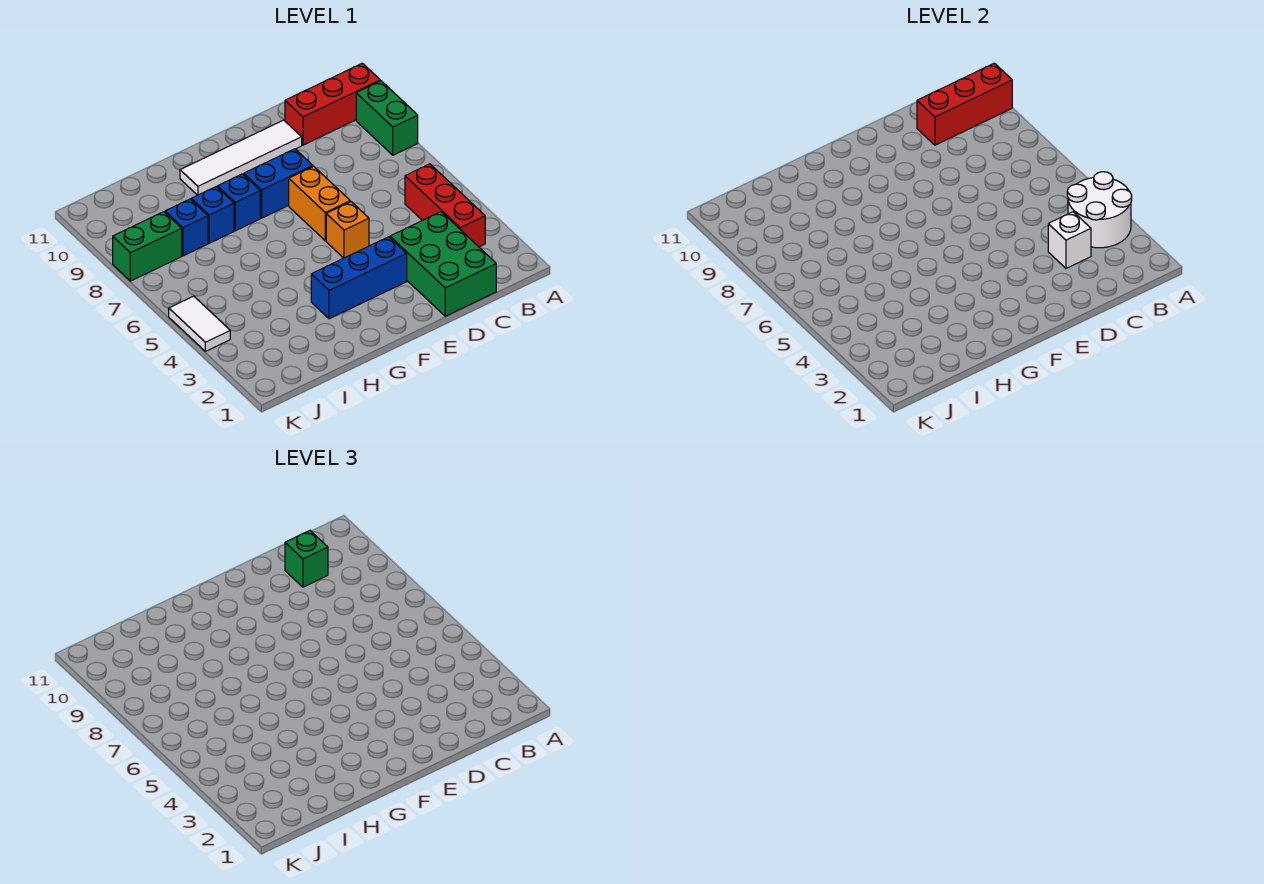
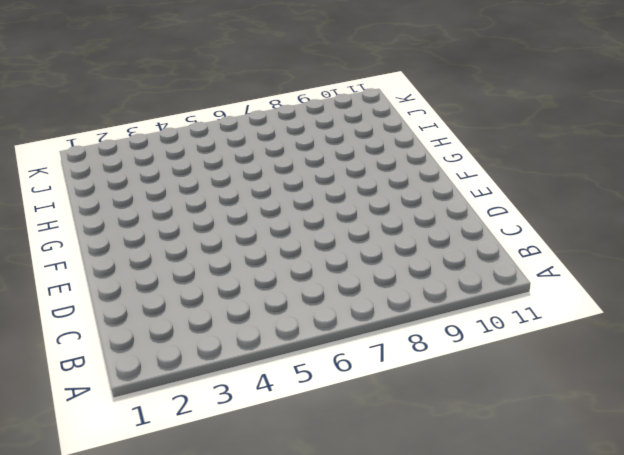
none -> green brick A8:A9 level 1
none -> red brick A10:C10 level 1
none -> red brick B3:B5 level 1

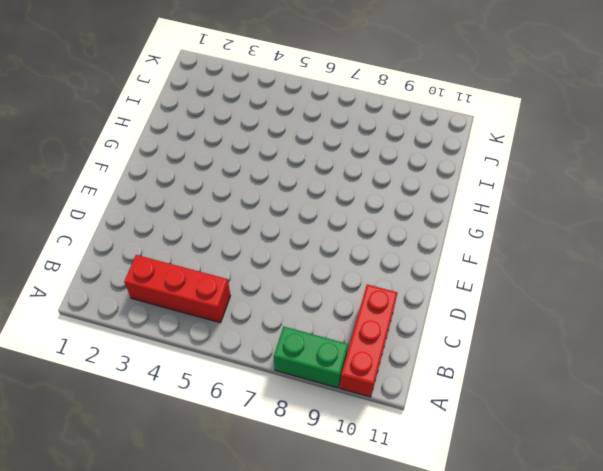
none -> green brick C1:D3 level 1
none -> white tile D10:G10 level 1
none -> blue brick E3:G3 level 1

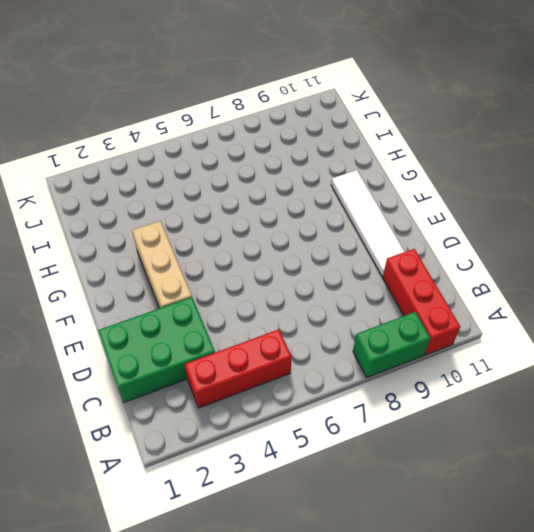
tan brick E3:G3 level 1 -> blue brick E3:G3 level 1
none -> orange brick E5 level 1
none -> orange brick E6:E7 level 1
none -> blue brick E8:F8 level 1

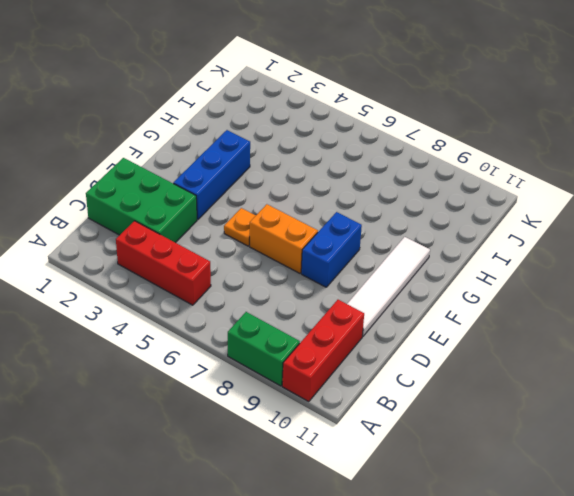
orange plate E5 level 1 -> orange brick E5 level 1
none -> blue brick G8 level 1
none -> blue brick H8 level 1
none -> blue brick I8 level 1

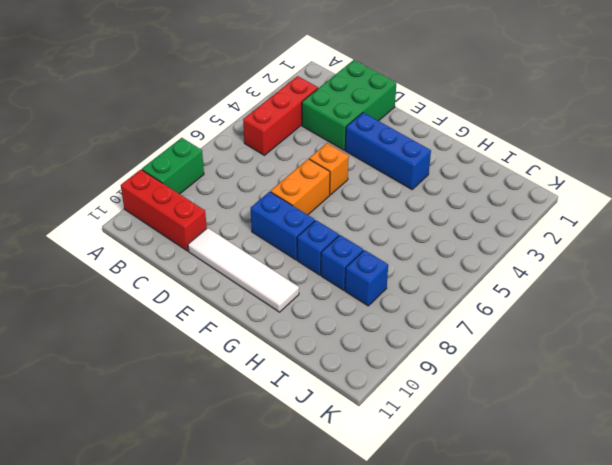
none -> green brick J8:K8 level 1
none -> white tile K4:K5 level 1
none -> white round brick A3:B4 level 2

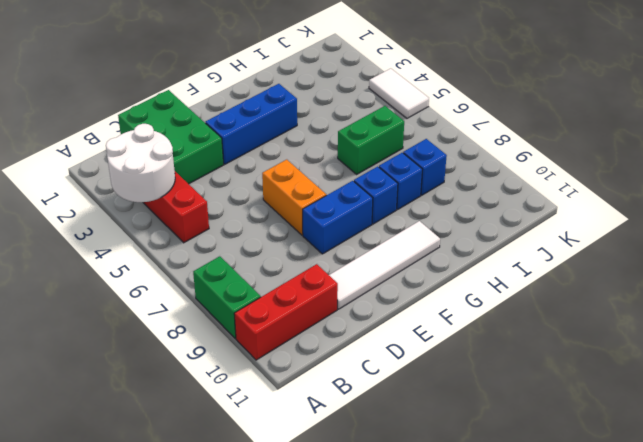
green brick H6:I6 level 1 -> green brick J8:K8 level 1
none -> orange brick E5 level 1
none -> red brick A10:C10 level 2
none -> white brick C3 level 2

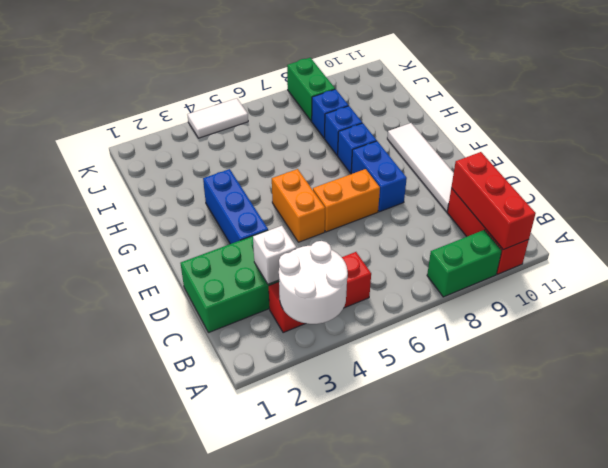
orange brick E5:F5 level 1 -> orange brick E5 level 1
none -> green brick C10 level 3

